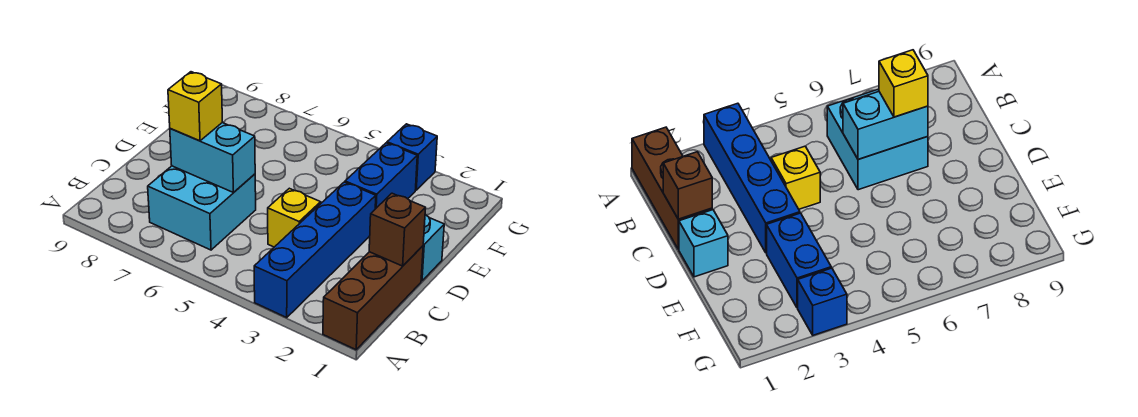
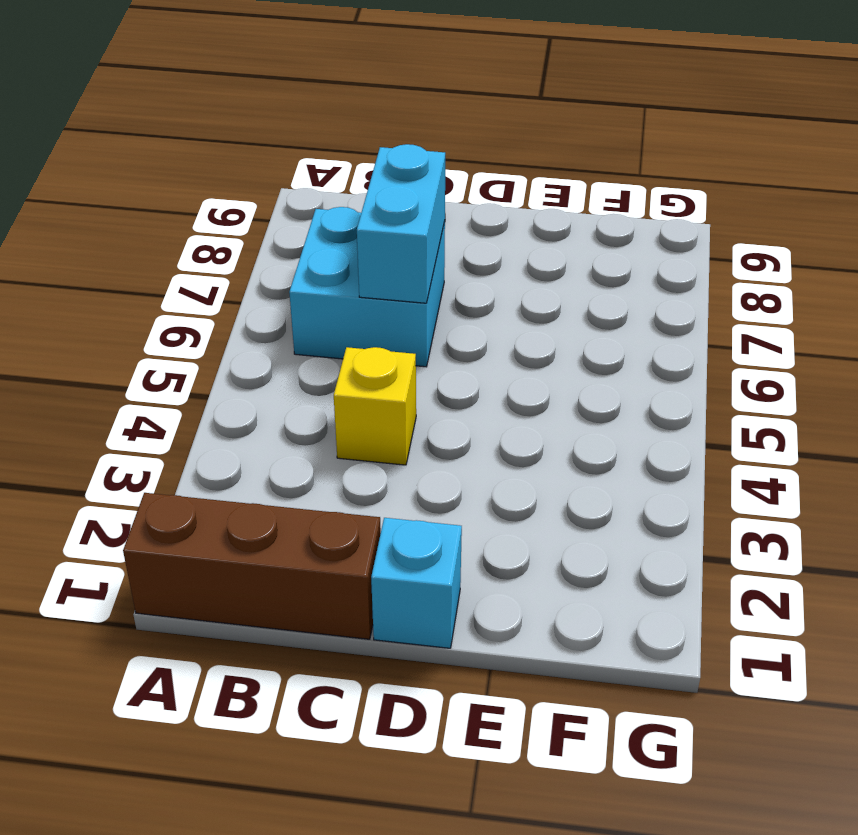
none -> blue brick A3:D3 level 1
none -> blue brick E3:F3 level 1

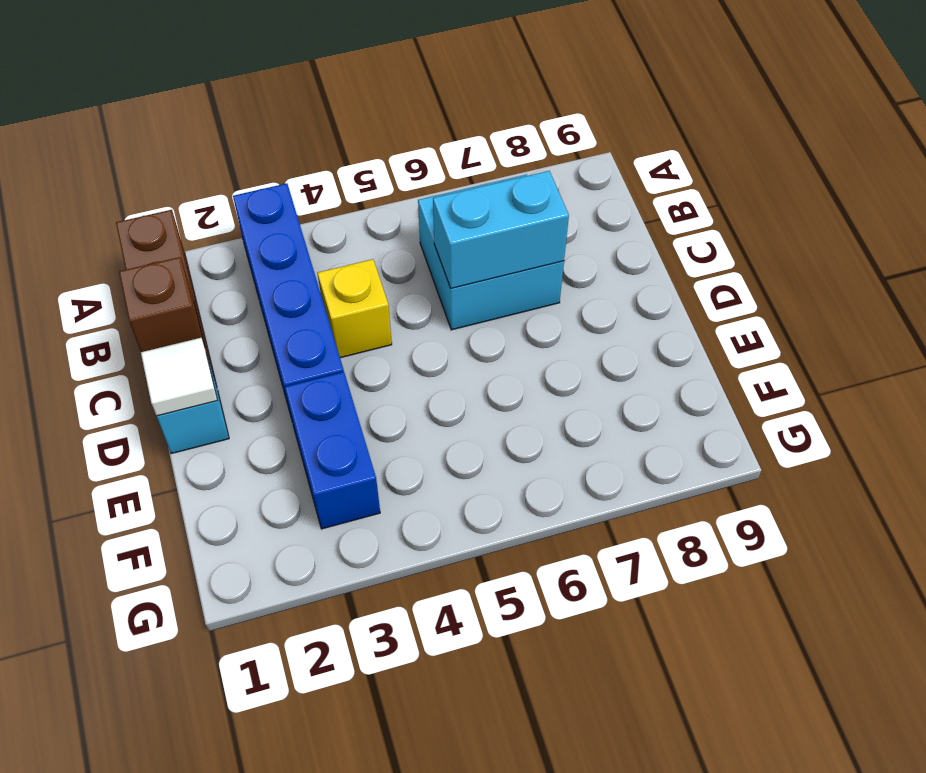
white tile D1 level 2 -> none
none -> blue brick G3 level 1
none -> yellow brick C7 level 3

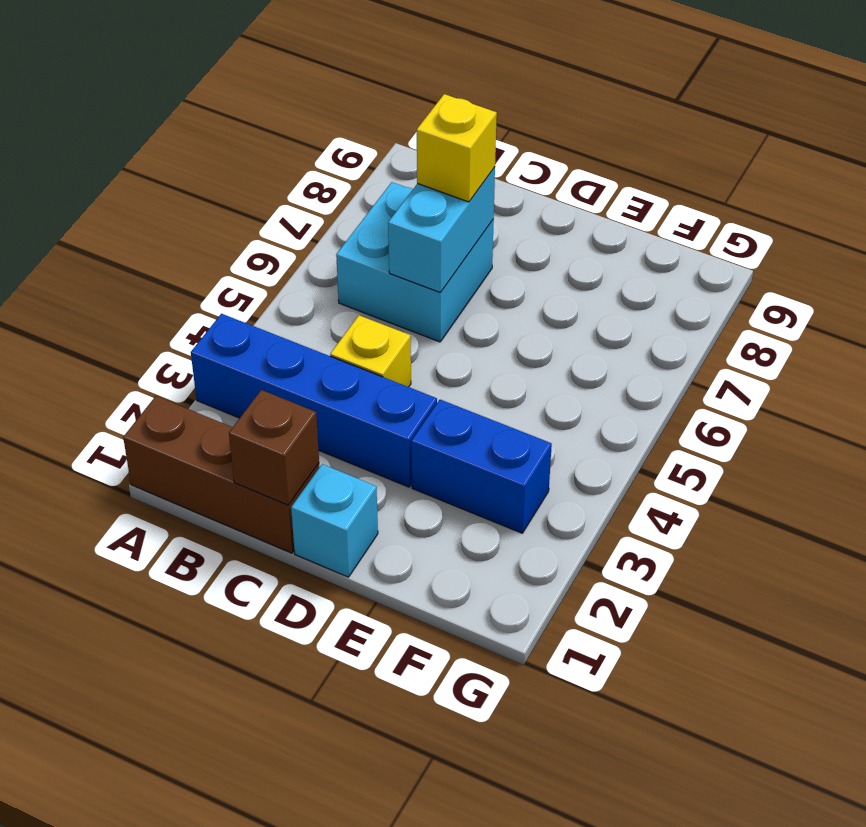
none -> blue brick G3 level 1

